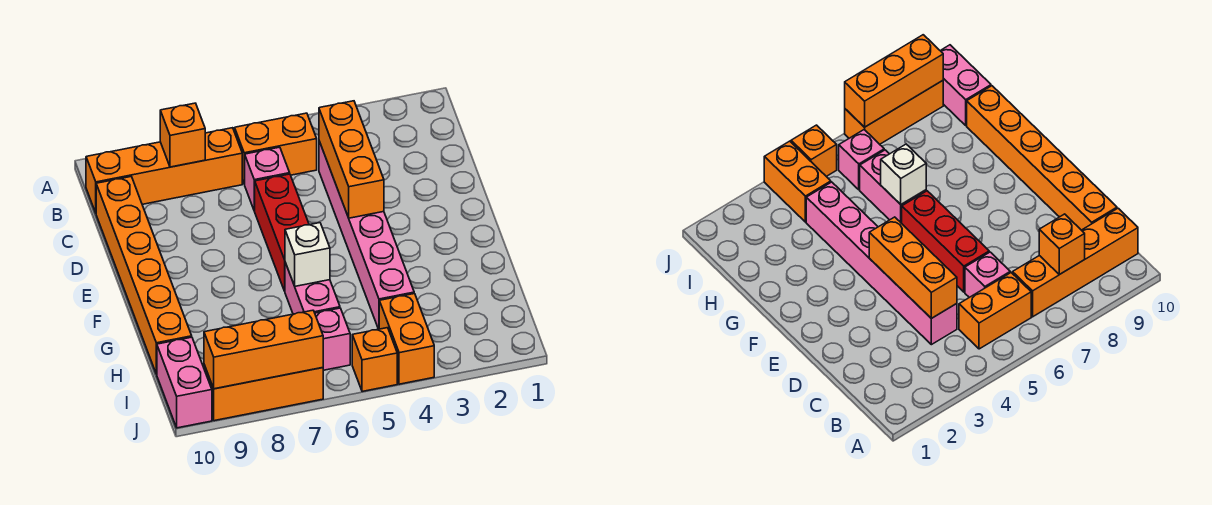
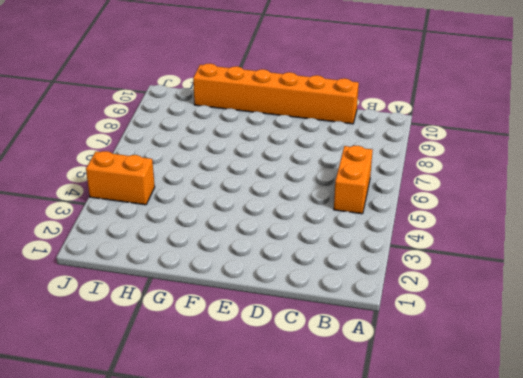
none -> orange brick B7:B10 level 1
none -> pink brick C4:H4 level 1
none -> pink brick C6 level 1

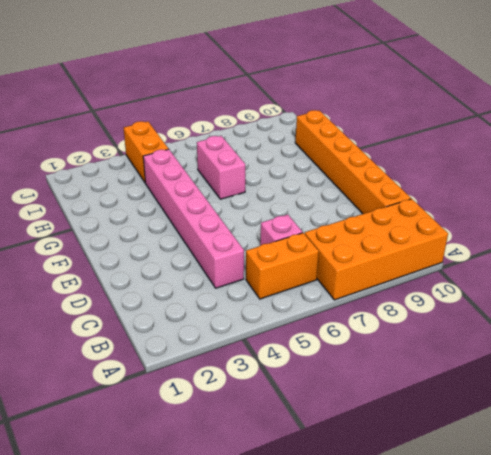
orange brick A7:B10 level 1 -> orange brick B7:B10 level 1
none -> red brick D6:F6 level 1
none -> pink brick I6 level 1
none -> pink brick I10:J10 level 1

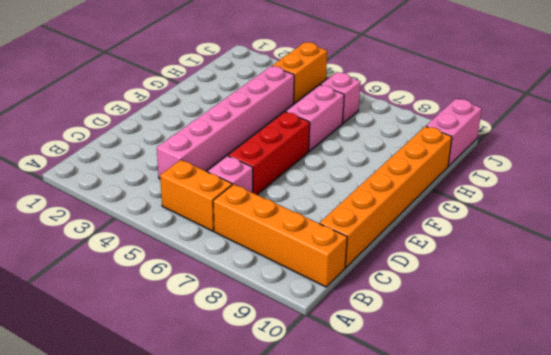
none -> orange brick J5 level 1
none -> orange brick J7:J9 level 1
none -> orange brick B8 level 2

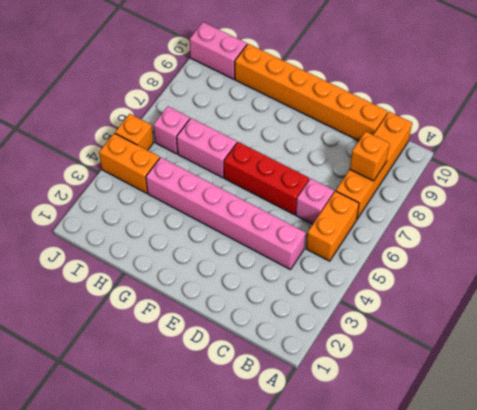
none -> orange brick J7:J9 level 1
none -> orange brick C4:E4 level 2
none -> white brick G6 level 2

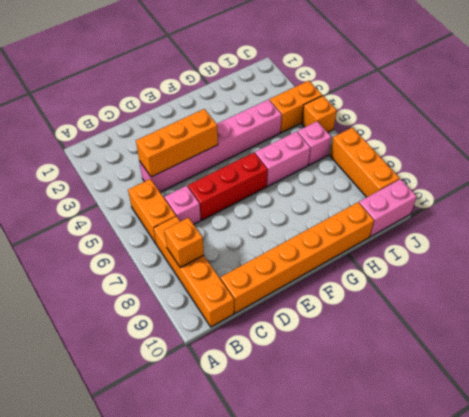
none -> white brick G6 level 2
none -> orange brick J7:J9 level 2

